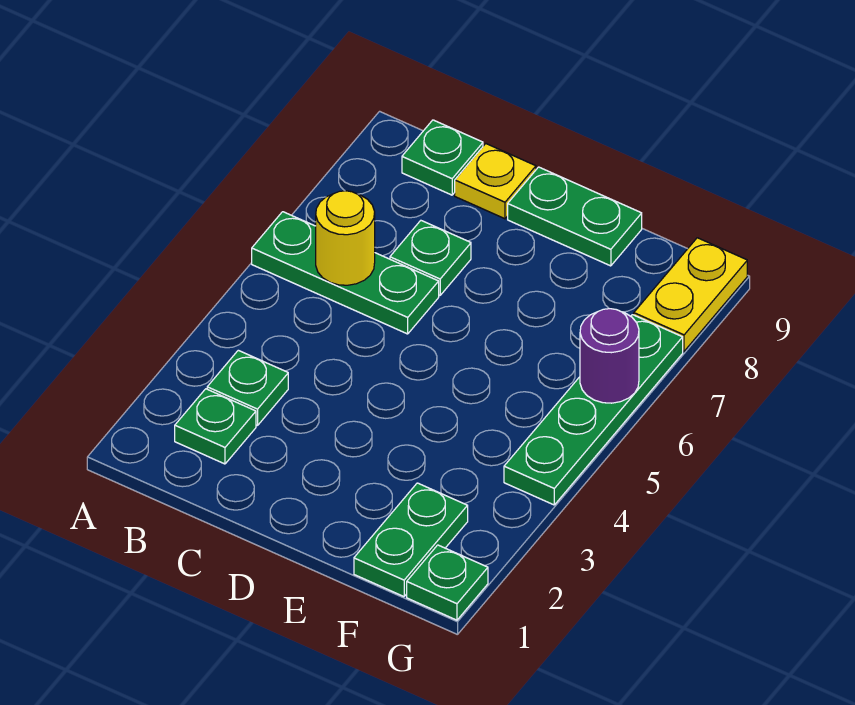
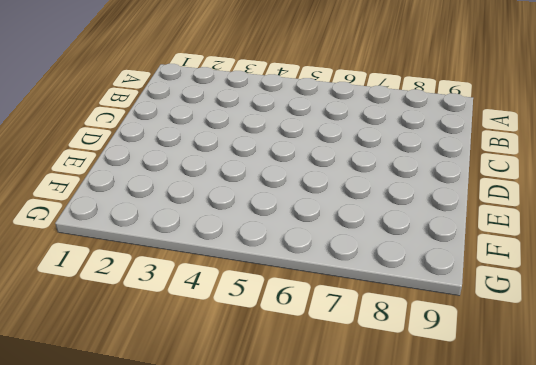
none -> green plate A6:C6 level 1
none -> green plate B2 level 1
none -> green plate B3 level 1

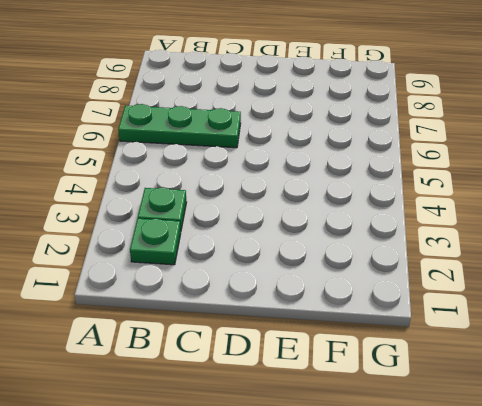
none -> green plate B9 level 1
none -> green plate C7 level 1
none -> yellow plate C9 level 1

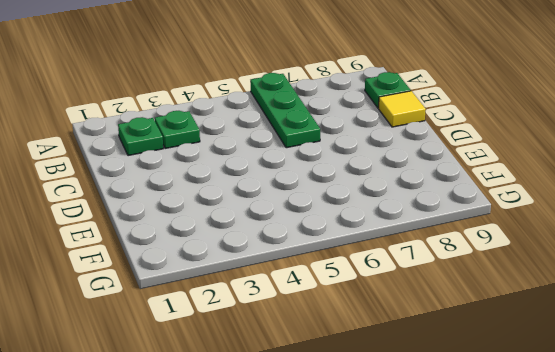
yellow tile C9 level 1 -> yellow plate C9 level 1
none -> green plate C7 level 1
none -> green plate D9:E9 level 1
none -> green plate F1:F2 level 1

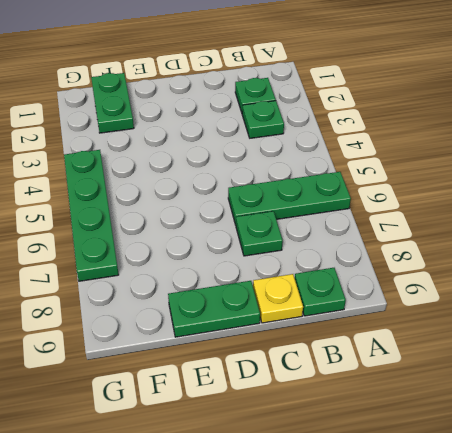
none -> green plate G1 level 1
none -> yellow plate G8:G9 level 1
none -> yellow round brick B6 level 2

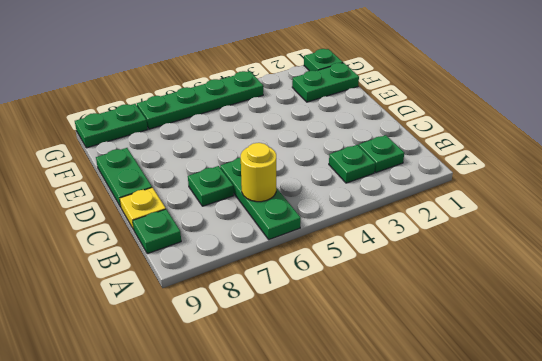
green plate G8:G9 level 1 -> yellow plate G8:G9 level 1
none -> purple round brick G6 level 2

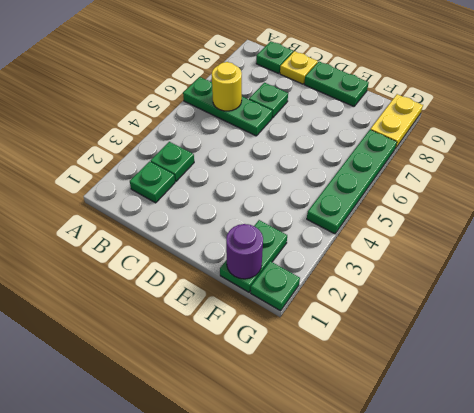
purple round brick F1 level 2 -> purple round brick G6 level 2

